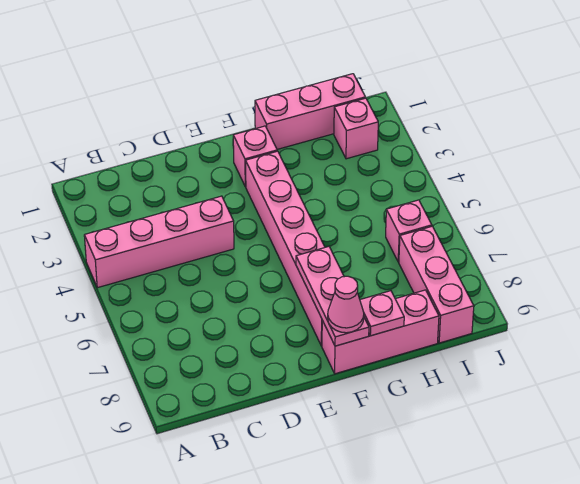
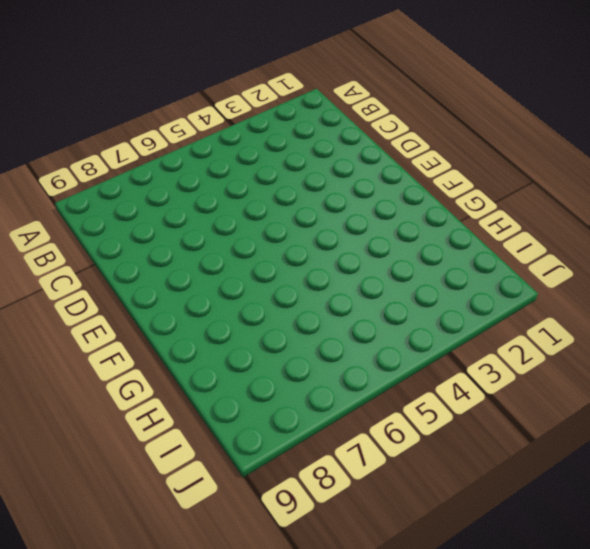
none -> pink brick A4:D4 level 1
none -> pink brick F2 level 1

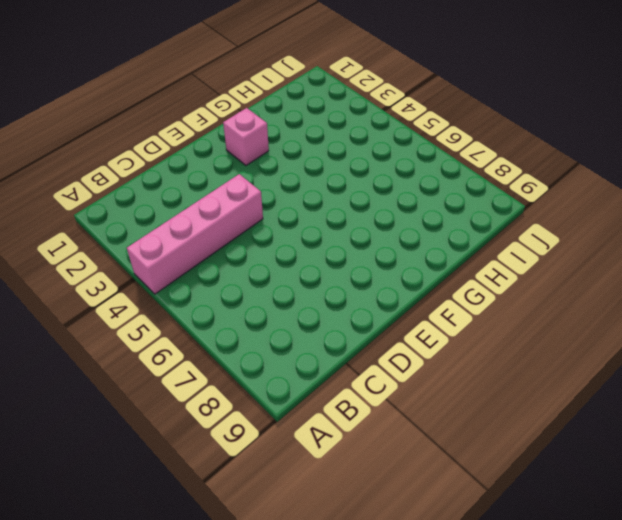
none -> pink brick F3:F8 level 1
none -> pink brick F9:H9 level 1

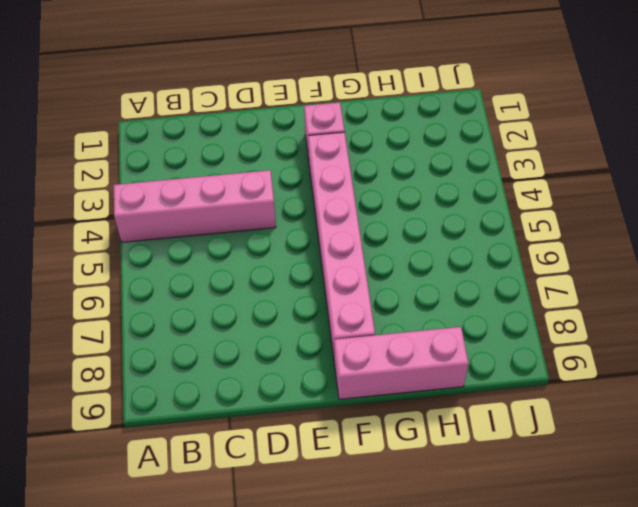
none -> pink brick G1:I1 level 1
none -> pink brick I2 level 1

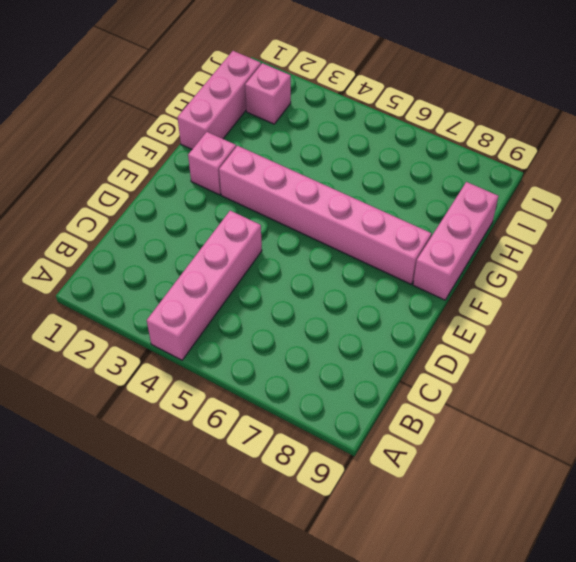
none -> pink brick I6 level 1
none -> pink brick I7:I9 level 1

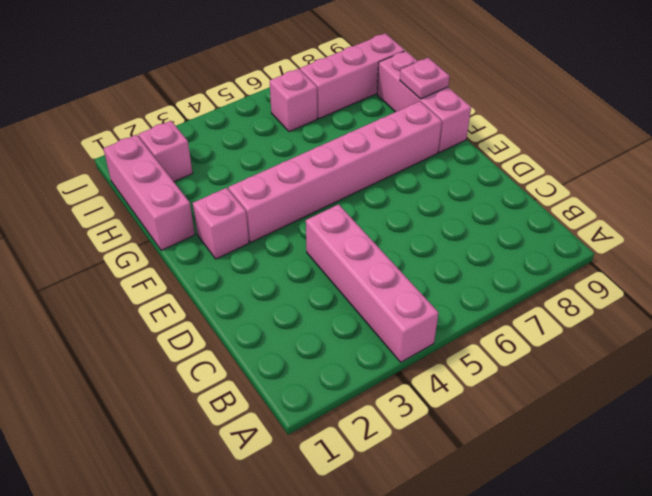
none -> pink plate F7:F9 level 2
none -> pink cone F9 level 3

